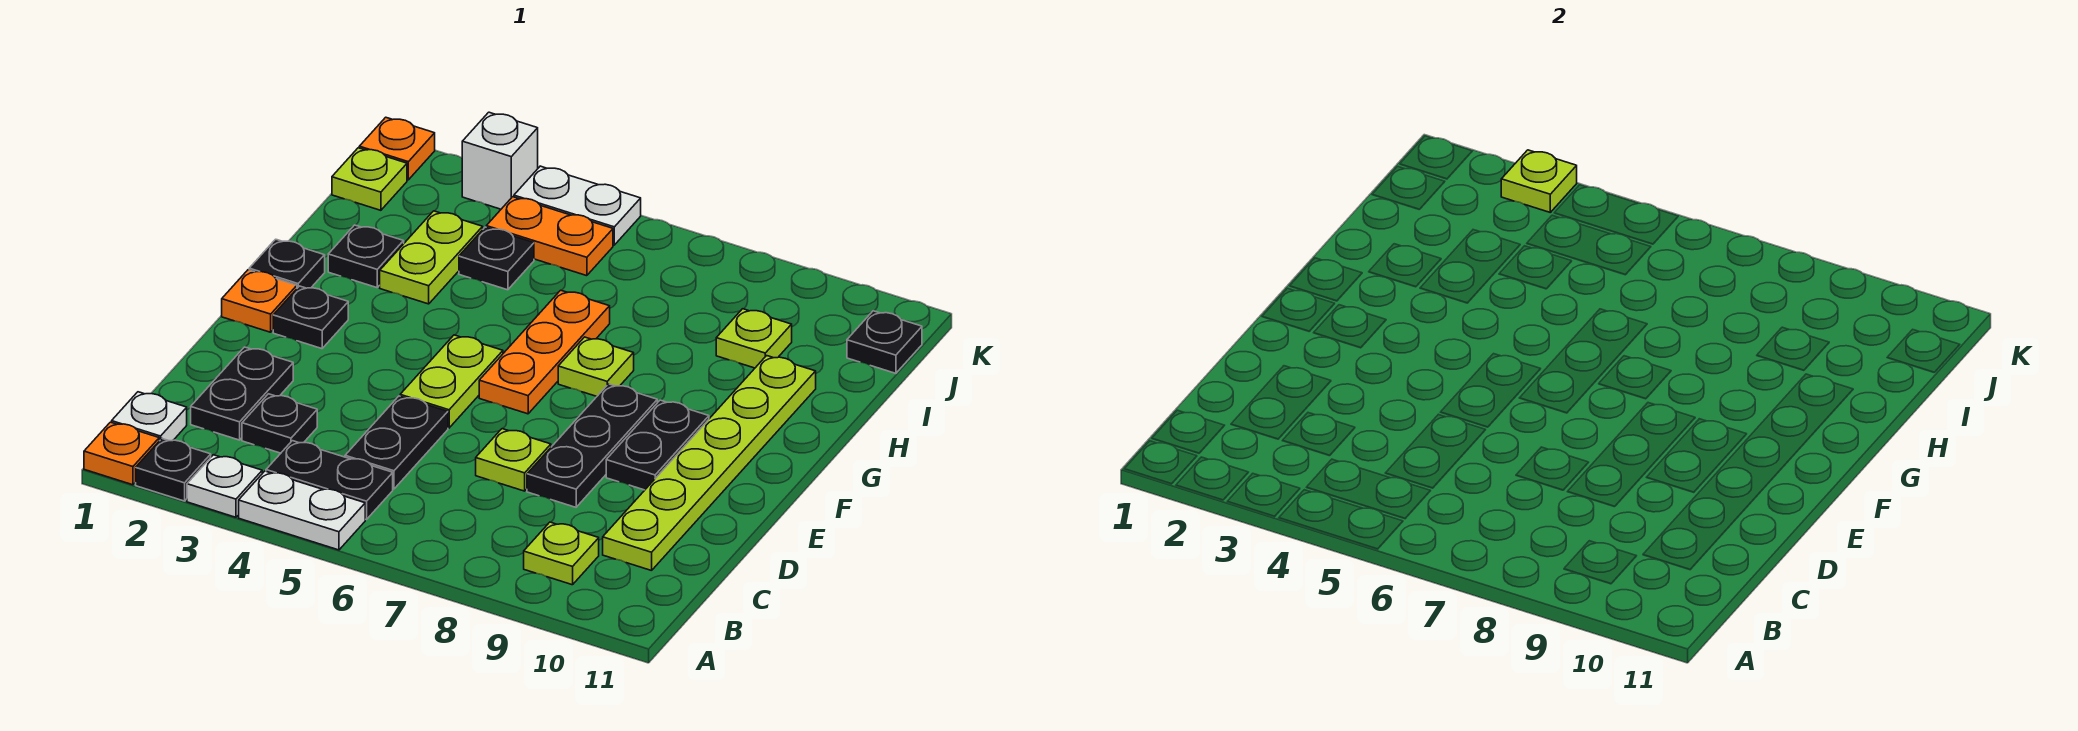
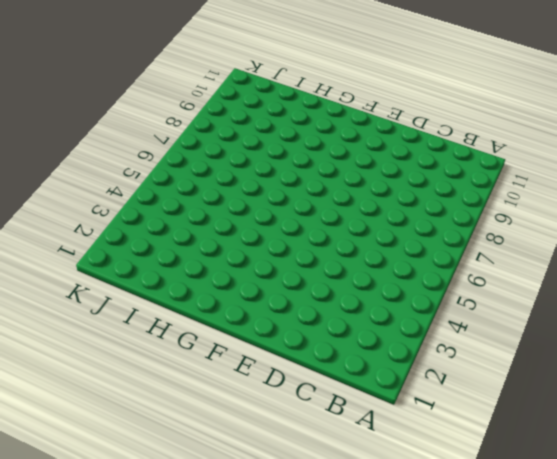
none -> orange plate A1 level 1
none -> black plate A2 level 1
none -> white plate A3 level 1
none -> white plate A4:A5 level 1

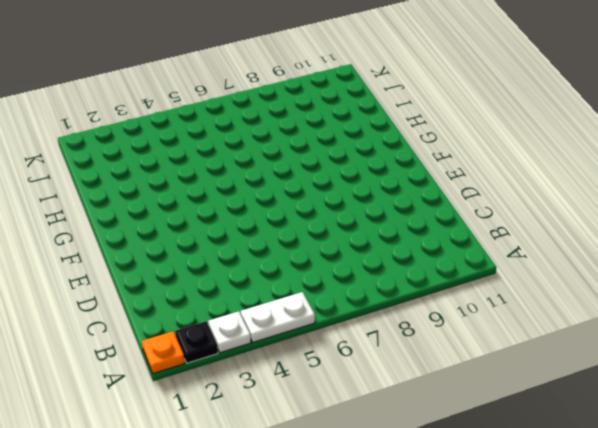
none -> white plate B1 level 1
none -> black plate B4:B5 level 1
none -> lime plate B9 level 1
none -> black plate C2:D2 level 1

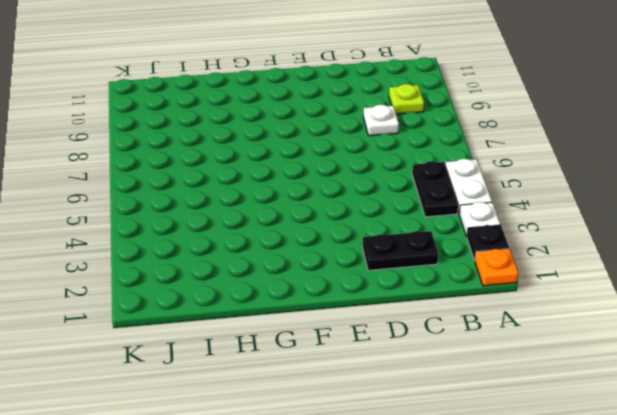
white plate C8 level 1 -> white plate B1 level 1
none -> black plate C3 level 1
none -> black plate C5:D5 level 1
none -> lime plate C10:H10 level 1
none -> lime plate D7 level 1

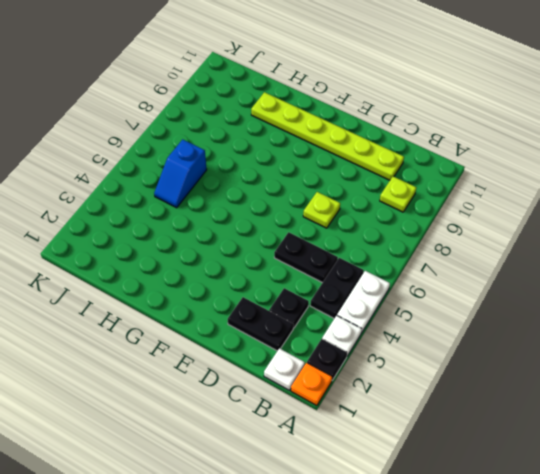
blue slope I5:I6 level 1 top 6 -> none
none -> black plate D8:F8 level 1
none -> lime plate E5:F5 level 1
none -> black plate E9:F9 level 1
none -> orange plate F1 level 1

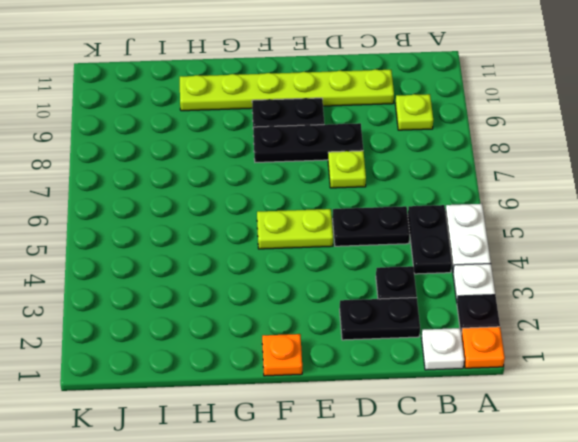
none -> black plate F2 level 1
none -> orange plate F6:H6 level 1
none -> black plate G1 level 1
none -> lime plate G7 level 1

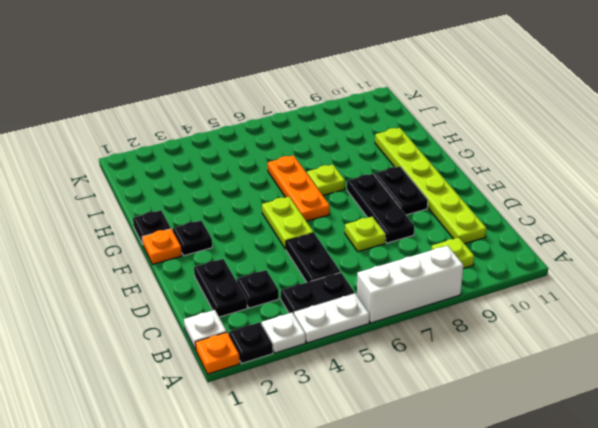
white brick A6:A8 level 1 -> none
none -> black plate H2 level 1
none -> lime plate H3:I3 level 1
none -> black plate I4 level 1
none -> lime plate I9 level 1

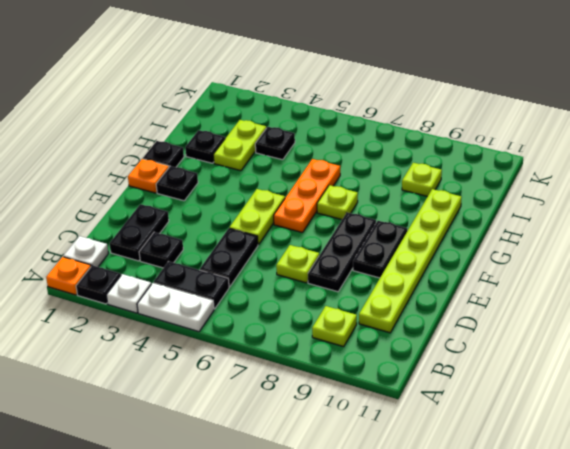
none -> lime plate J1 level 1
none -> orange plate J4:J5 level 1
none -> black plate J11 level 1
none -> orange plate K1 level 1

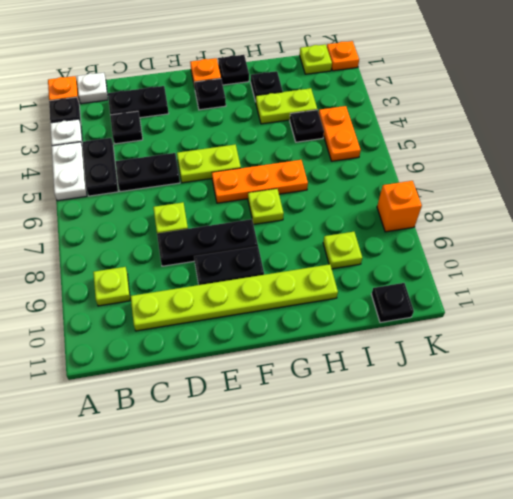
orange brick K8 level 1 -> none
none -> white brick K3 level 1
none -> white plate K4:K5 level 1
none -> lime plate K3 level 2

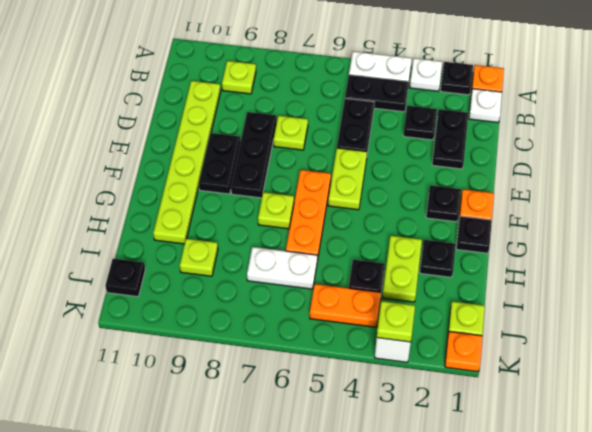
white plate I6:I7 level 1 -> white plate K4:K5 level 1

